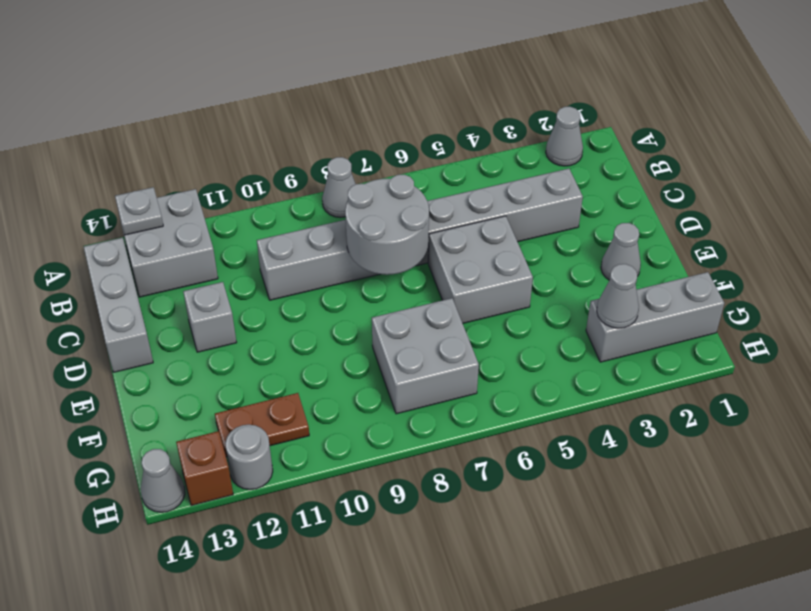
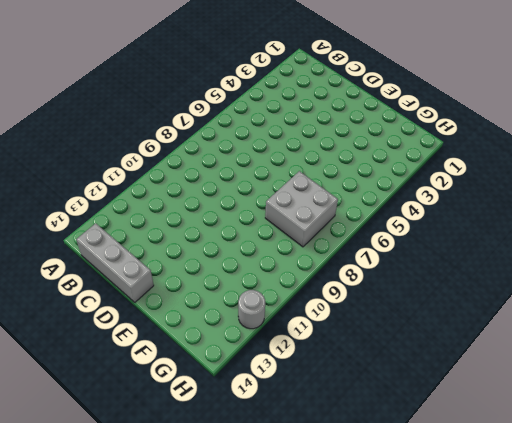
none -> grey cone A2 level 1
none -> grey cone A8 level 1
none -> grey brick A12:B13 level 1

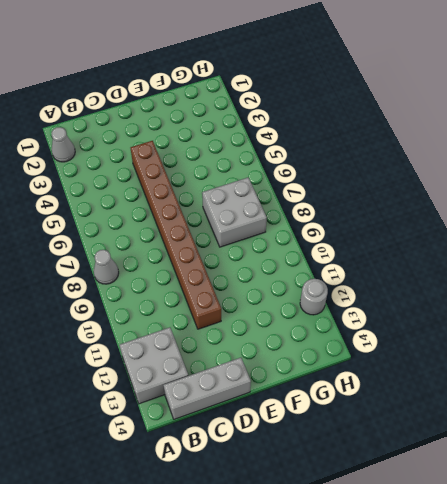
brown brick D4:D11 level 1 -> grey brick D5:E6 level 1
none -> grey brick C3:C10 level 1
none -> grey brick D12 level 1
none -> grey cone E2 level 1

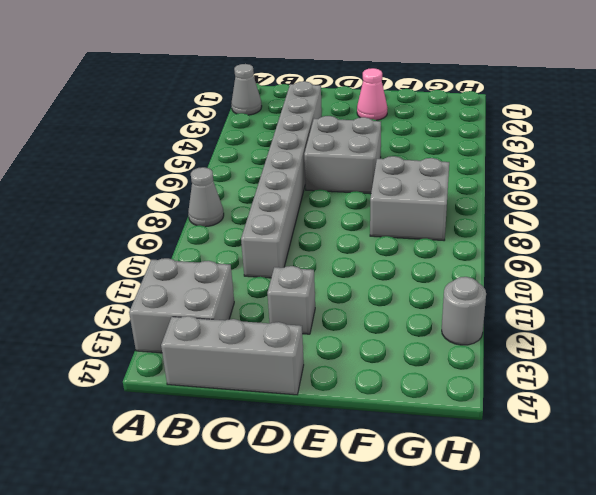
pink cone E2 level 1 -> grey cone E2 level 1
none -> grey brick G1:G3 level 1
none -> brown plate G11:G12 level 1
none -> brown brick H13 level 1

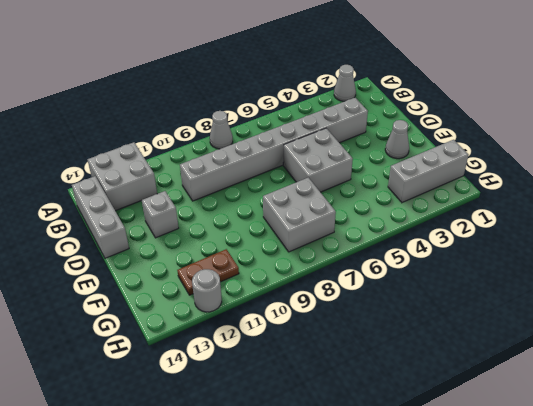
none -> brown brick H13 level 1
none -> grey cone H14 level 1
none -> grey plate A13 level 2

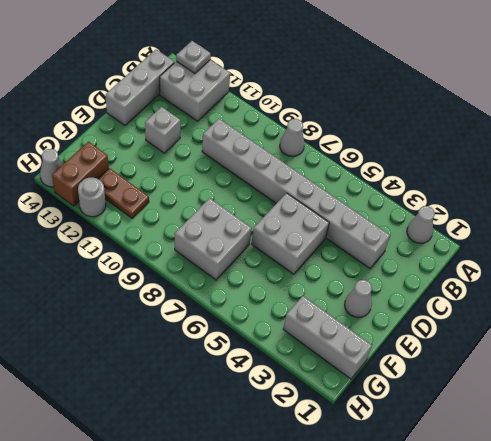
brown brick G13:H13 level 1 -> brown brick H13 level 1
none -> grey round brick C7:D8 level 2
none -> grey cone G3 level 2

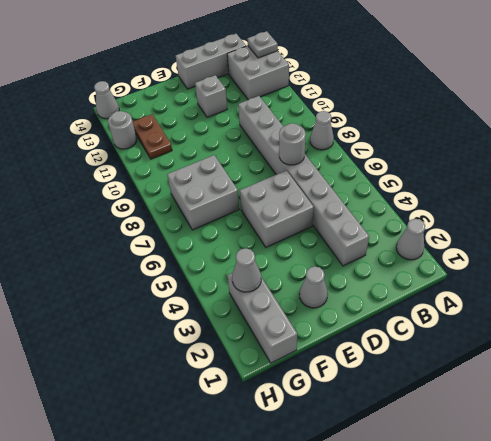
grey round brick C7 level 2 -> grey round brick C7:D8 level 2
none -> brown brick H13 level 1

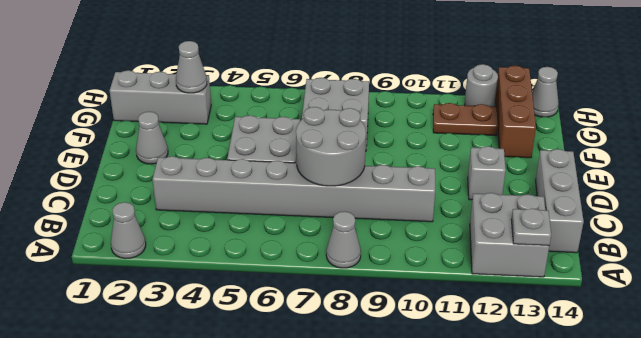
brown brick F13:H13 level 1 -> brown brick H13 level 1

